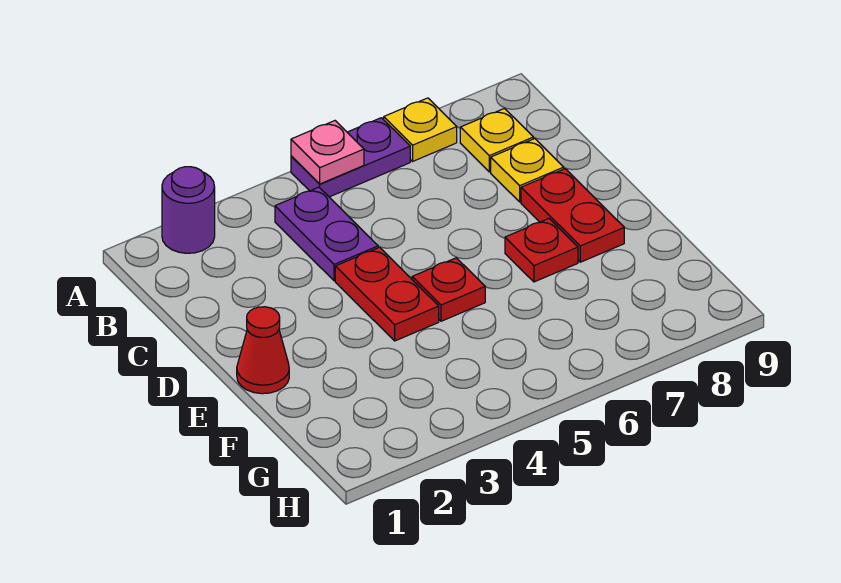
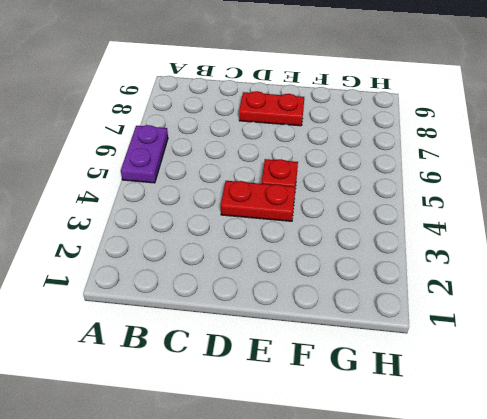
none -> purple round brick A2 level 1
none -> yellow plate A7 level 1
none -> purple plate B4:C4 level 1

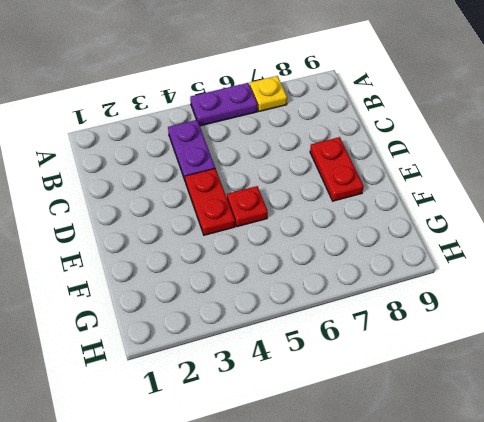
none -> purple round brick A2 level 1
none -> yellow plate B8 level 1
none -> yellow plate C8 level 1

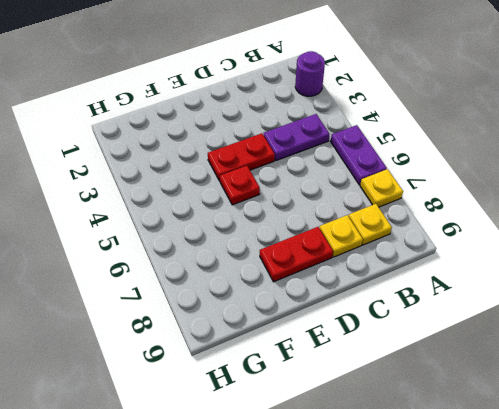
none -> red cone E1 level 1
none -> red plate E7 level 1
none -> pink plate A5 level 2

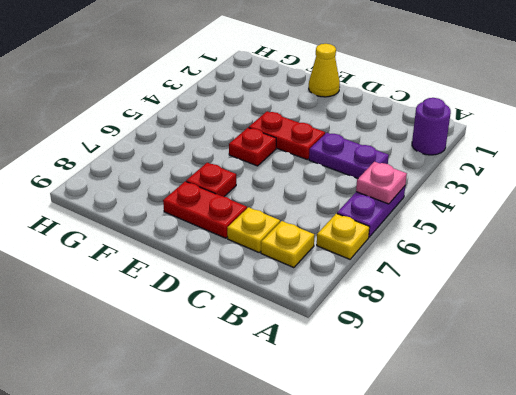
yellow cone E1 level 1 -> red cone E1 level 1

